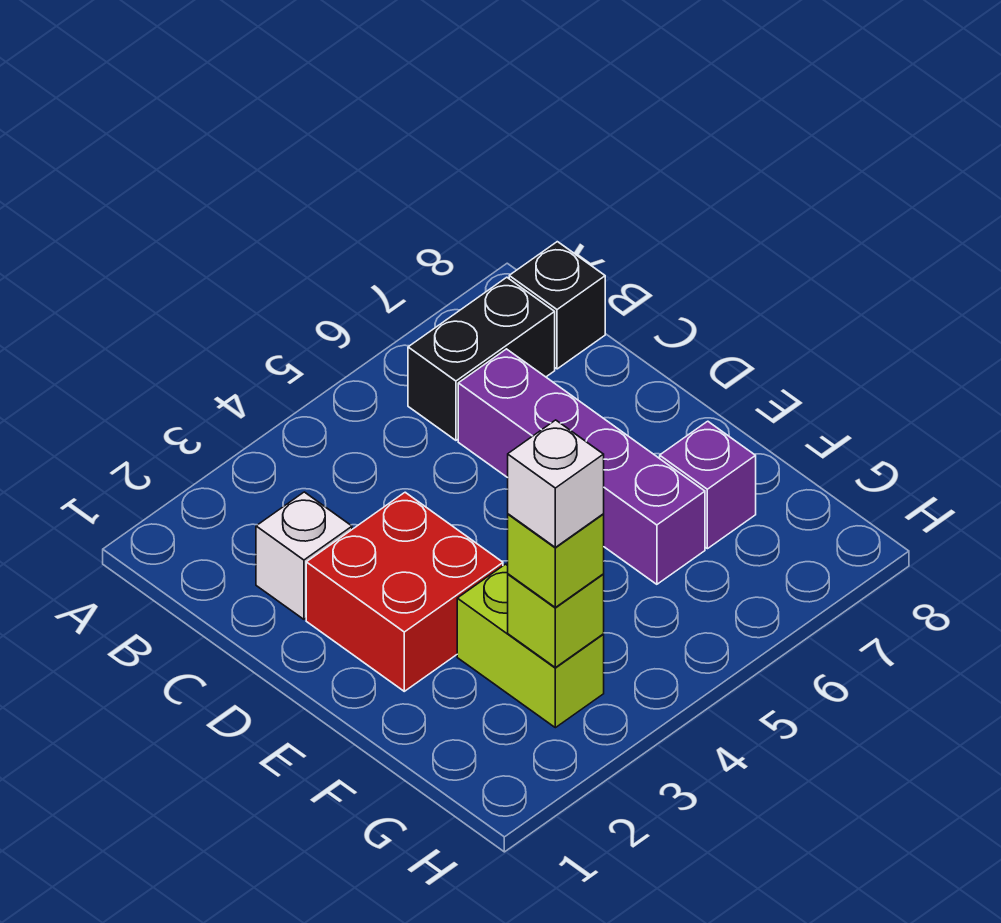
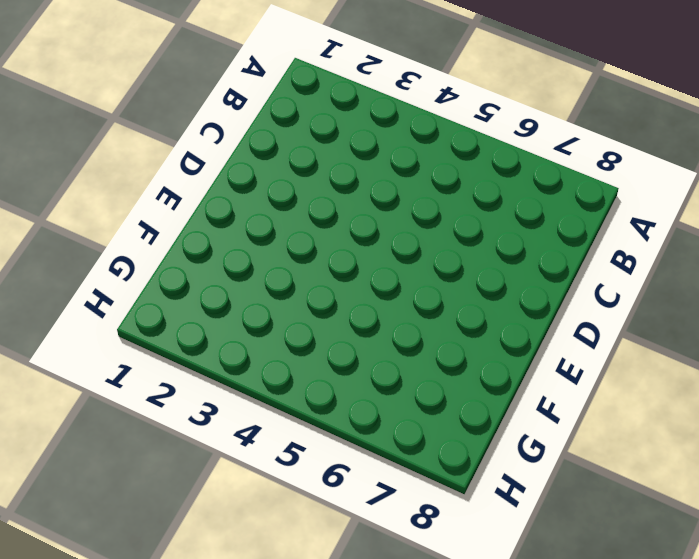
none -> black brick B6:B7 level 1
none -> black brick B8 level 1

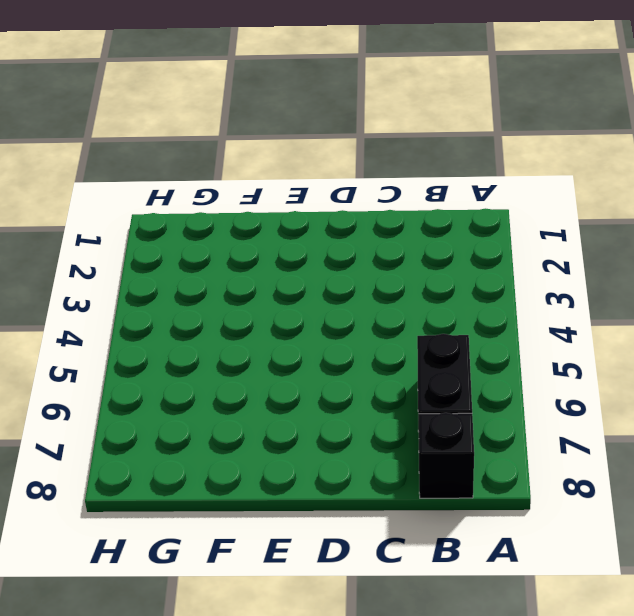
none -> white brick C2 level 1
none -> purple brick C6:F6 level 1

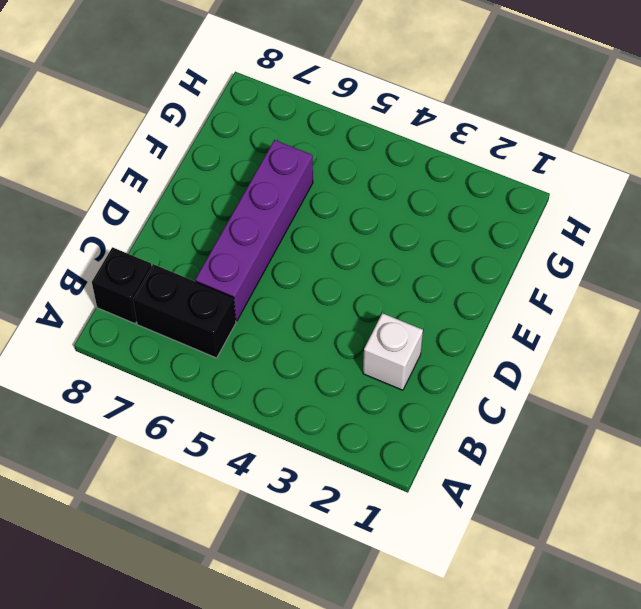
none -> red brick D2:E3 level 1
none -> lime brick F3:G3 level 1

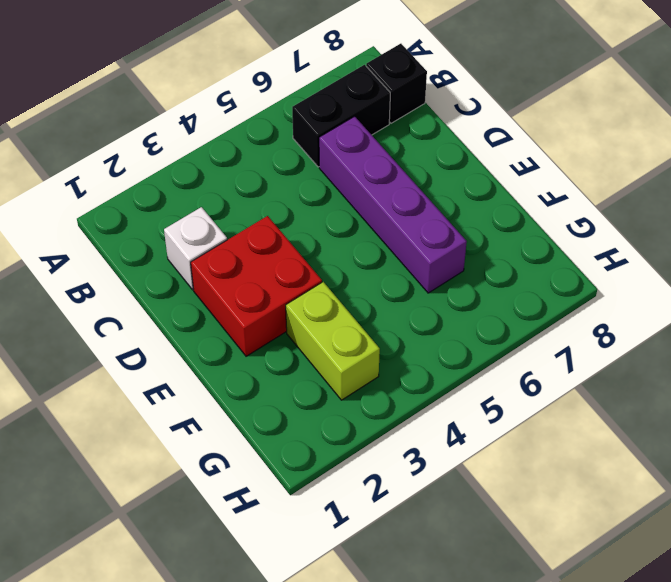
none -> purple brick F7 level 1
none -> lime brick G3 level 2

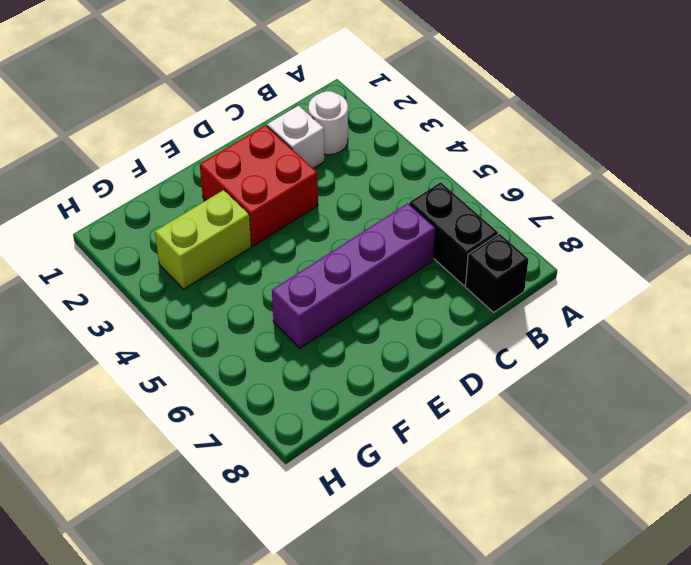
white round brick B2 level 1 -> none
none -> purple brick F7 level 1
none -> lime brick G3 level 2

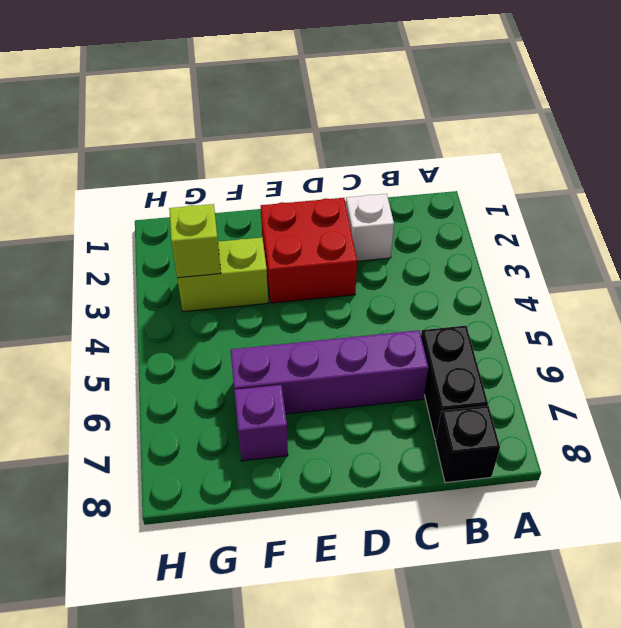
none -> lime brick G3 level 3
none -> white brick G3 level 4

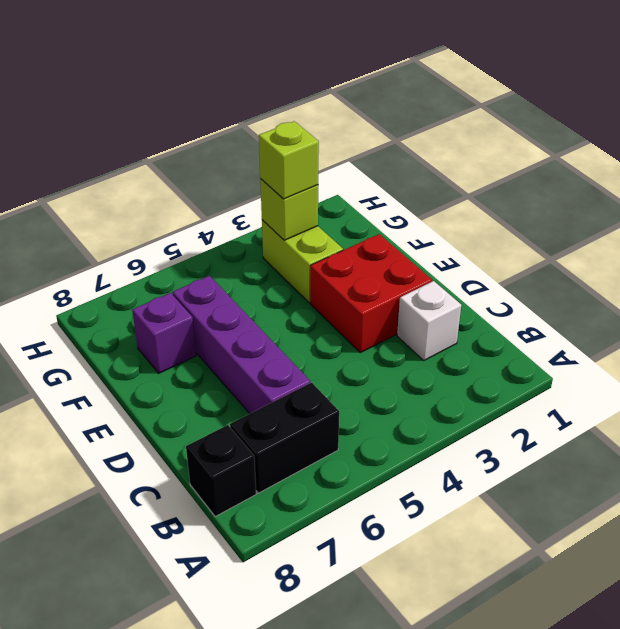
none -> white brick G3 level 4

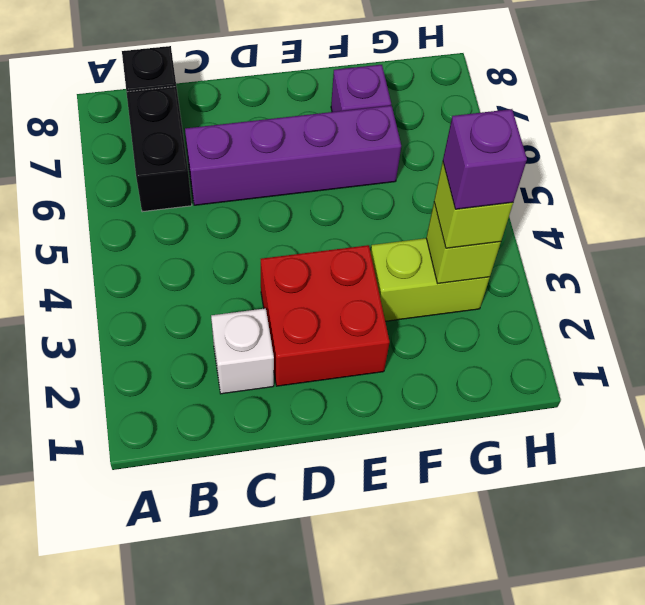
purple brick G3 level 4 -> white brick G3 level 4

